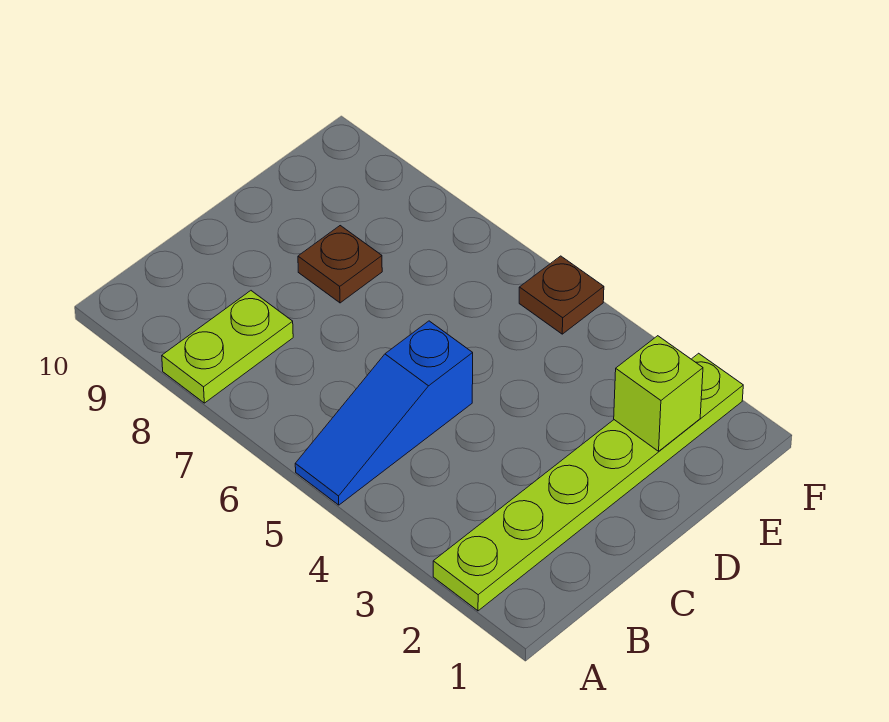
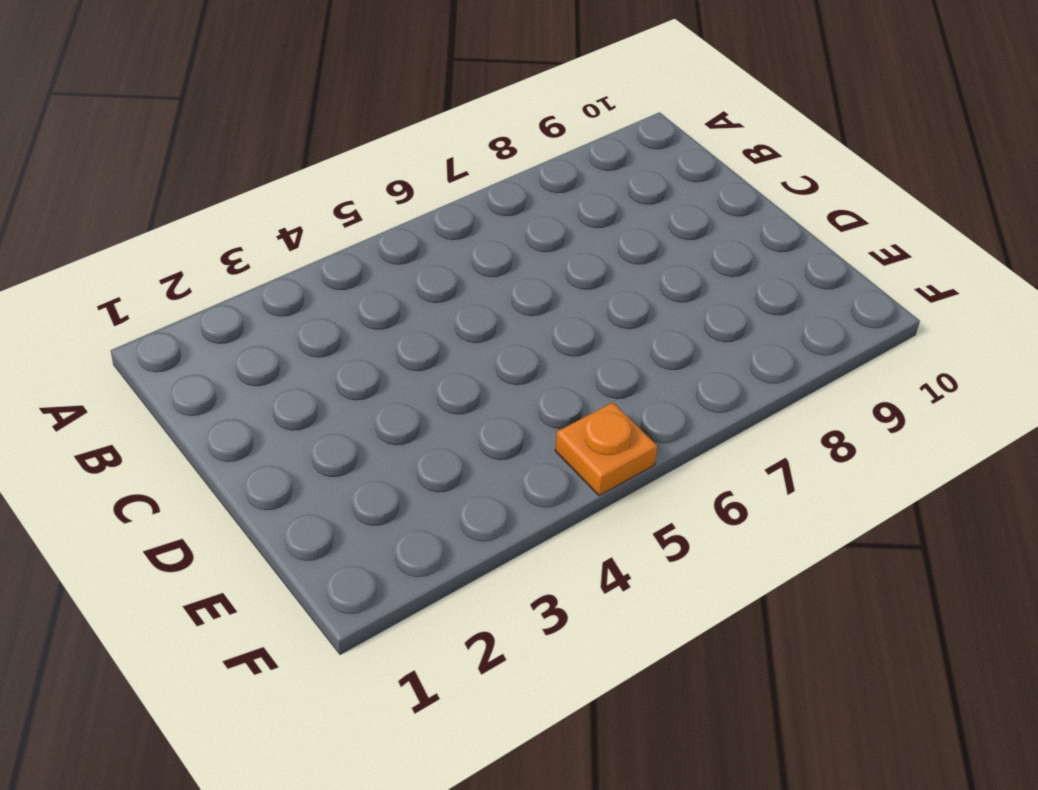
orange plate F5 level 1 -> brown plate F5 level 1
none -> lime plate A2:F2 level 1
none -> blue slope A5:C5 level 1 top C

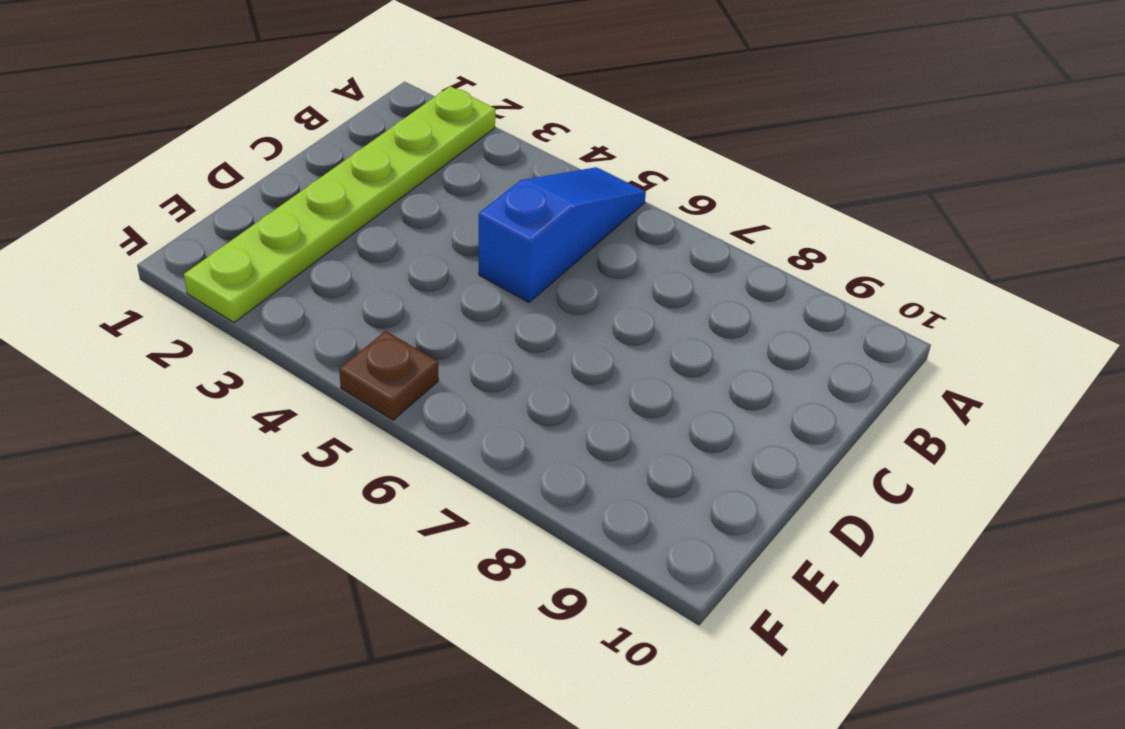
none -> lime plate A8:B8 level 1
none -> brown plate D8 level 1

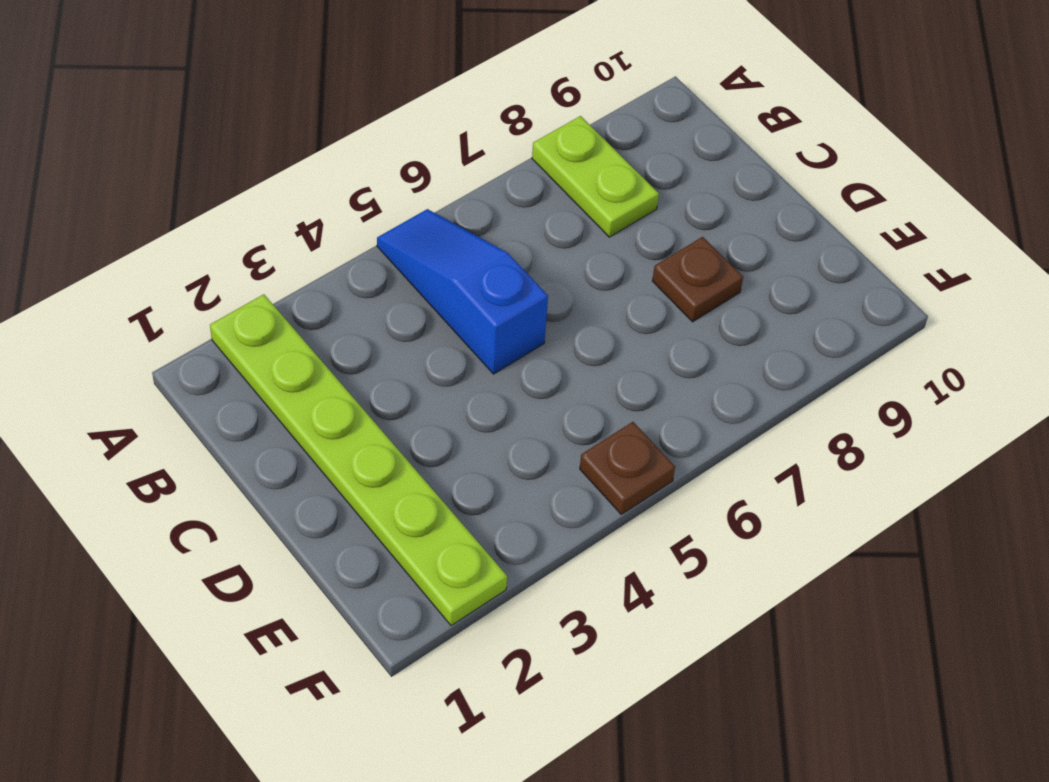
none -> lime brick E2 level 2

